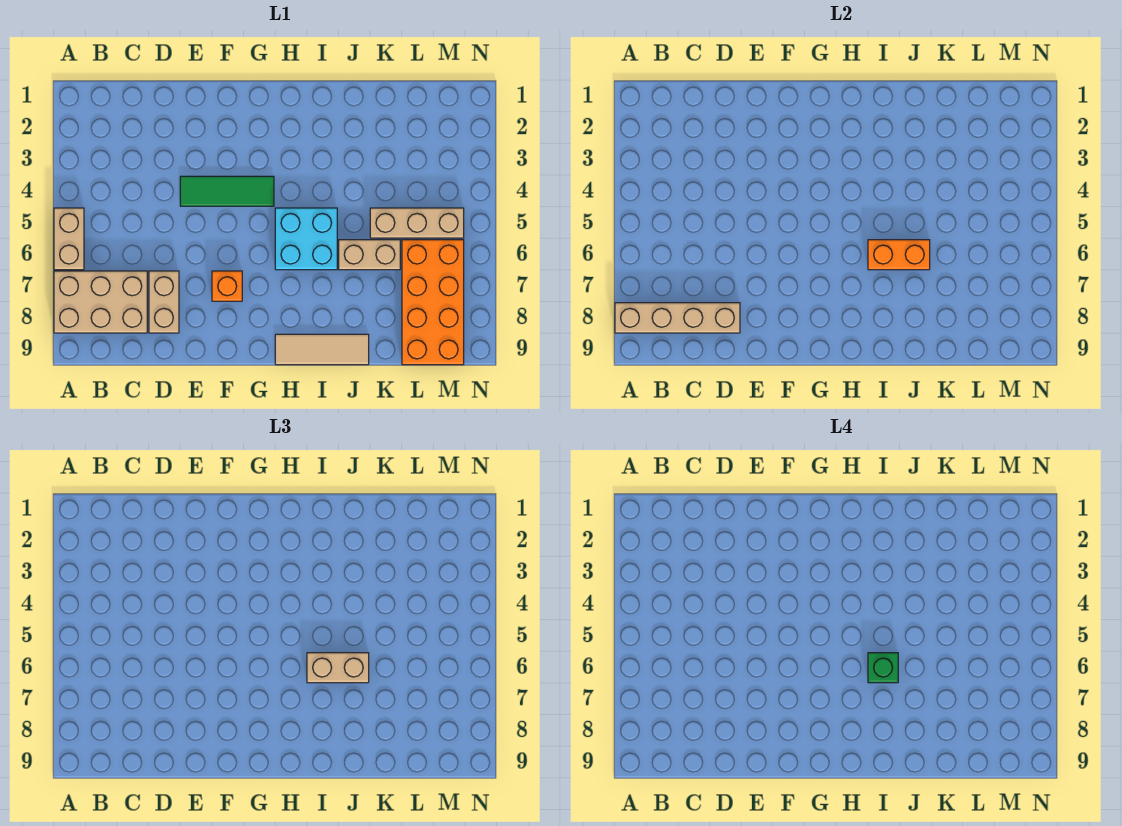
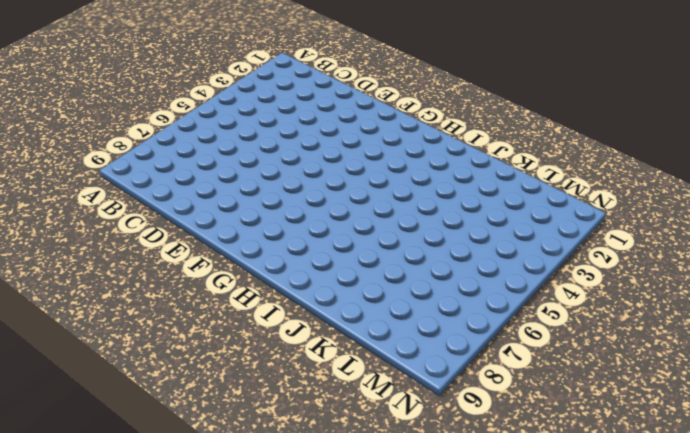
none -> tan brick A5:A6 level 1
none -> tan brick A7:C8 level 1
none -> tan brick D7:D8 level 1

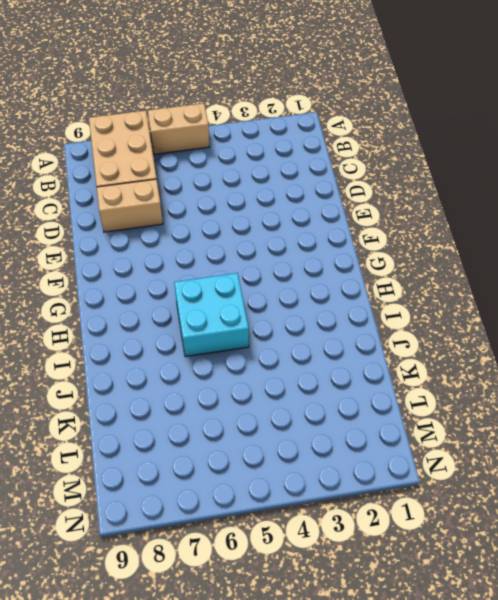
none -> green tile E4:G4 level 1
none -> orange brick F7 level 1
none -> tan tile H9:J9 level 1

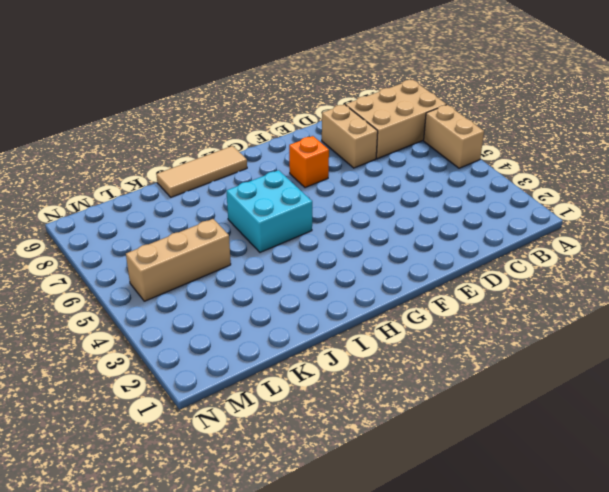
none -> green tile E4:G4 level 1
none -> tan brick J6:K6 level 1
none -> orange brick L6:M9 level 1

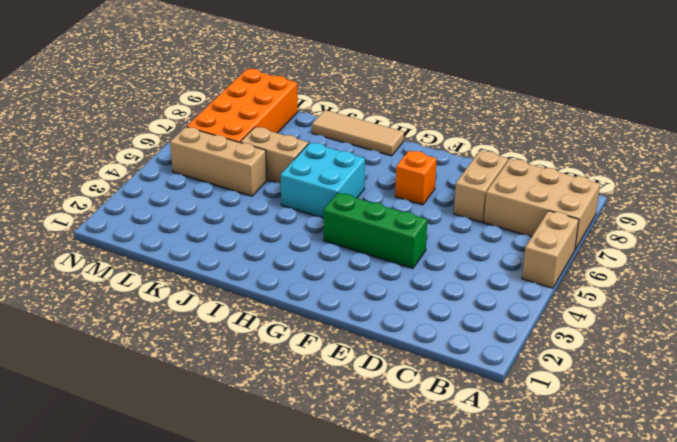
green brick E4:G4 level 1 -> green tile E4:G4 level 1
none -> tan brick A8:D8 level 2
none -> orange brick I6:J6 level 2
none -> tan brick I6:J6 level 3

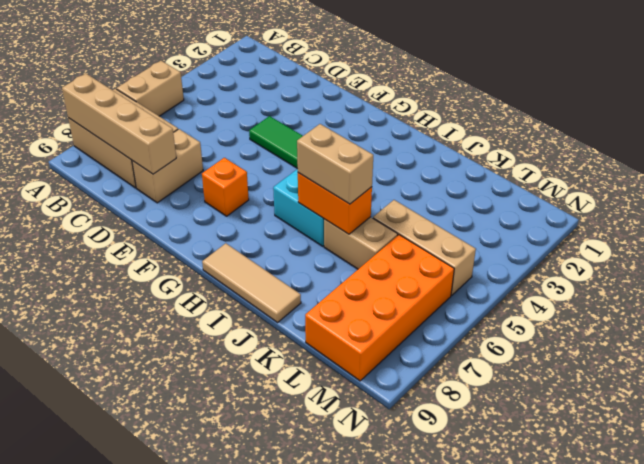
none -> green brick I6 level 4

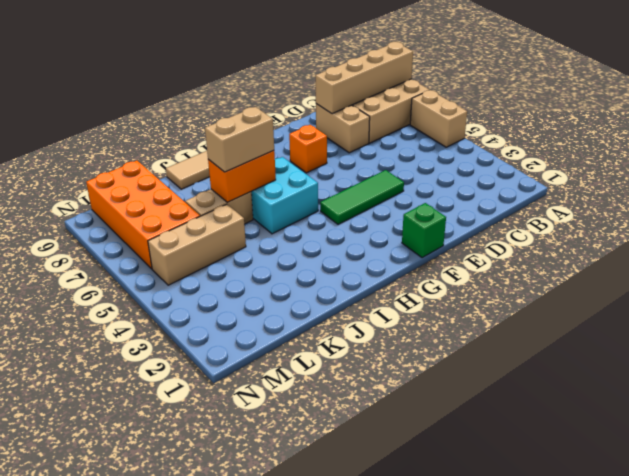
green brick F1 level 1 -> green brick I6 level 4

